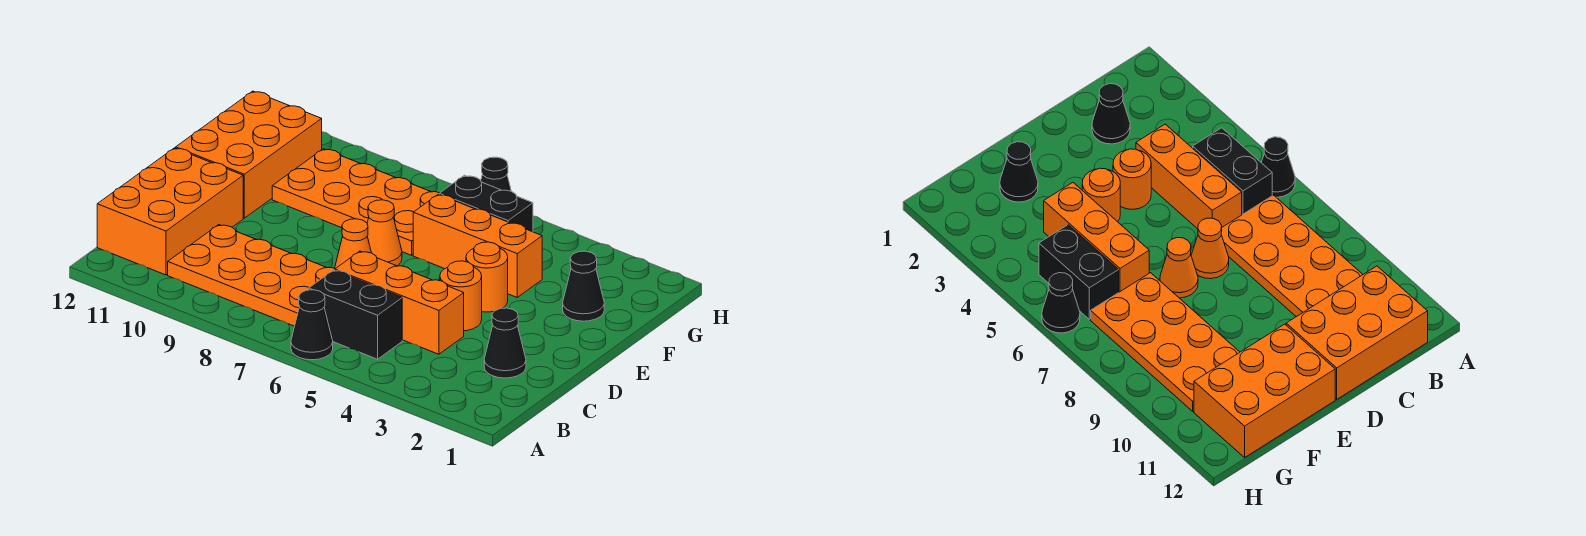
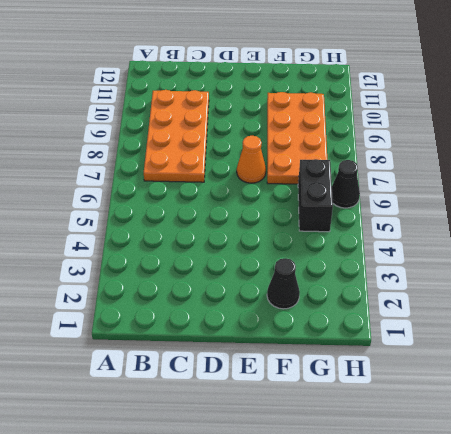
none -> black cone A6 level 1
none -> black brick B5:B6 level 1
none -> orange brick B11:D12 level 1

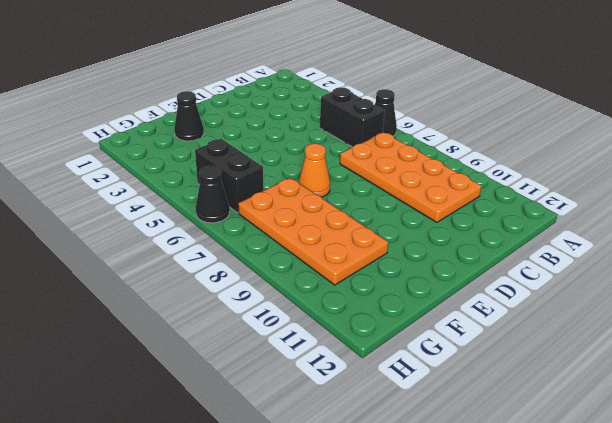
none -> orange brick B11:D12 level 1
none -> black cone C2 level 1
none -> orange brick C4:C6 level 1

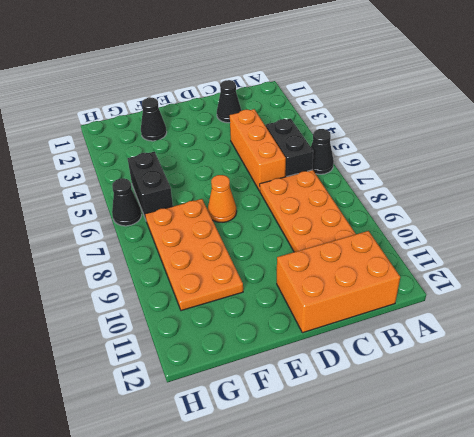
none -> orange round brick D4 level 1
none -> orange cone D7 level 1
none -> orange round brick E4 level 1

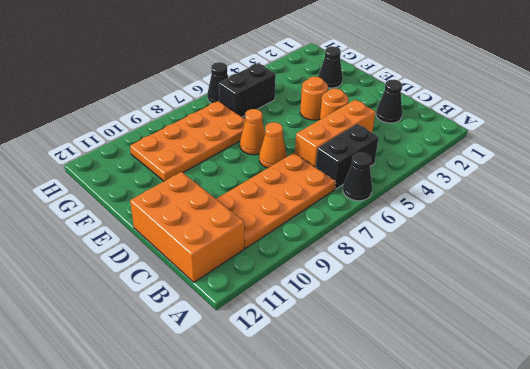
none -> orange brick E11:G12 level 1
none -> orange brick F4:F6 level 1

